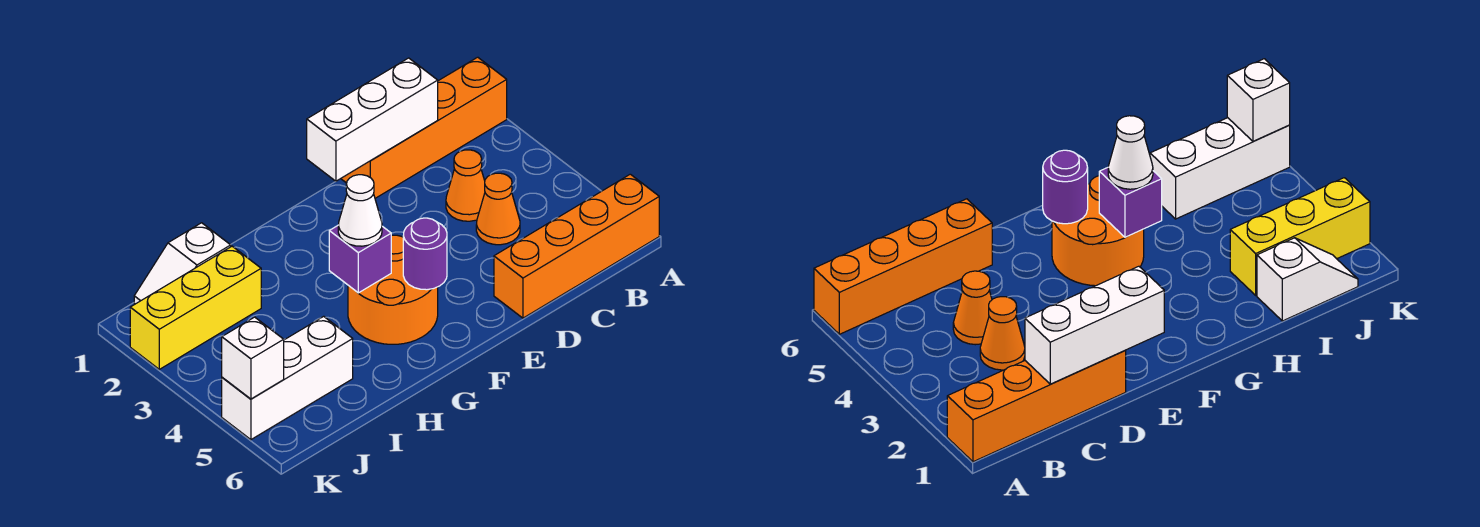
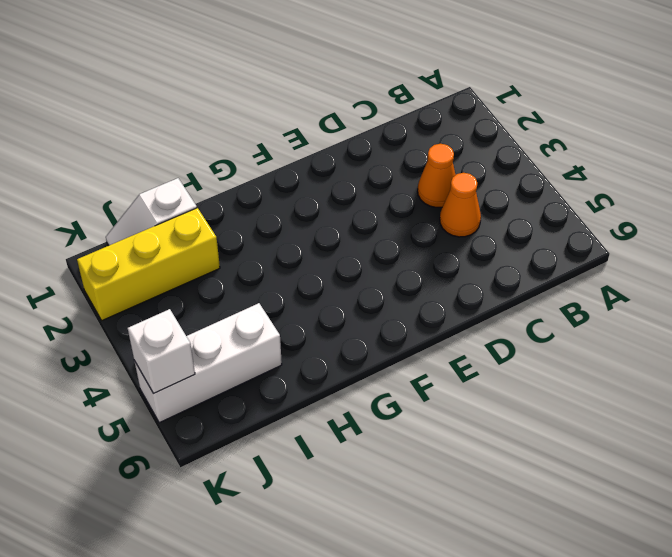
none -> orange brick A1:D1 level 1
none -> orange brick A6:D6 level 1
none -> orange round brick F4:G5 level 1

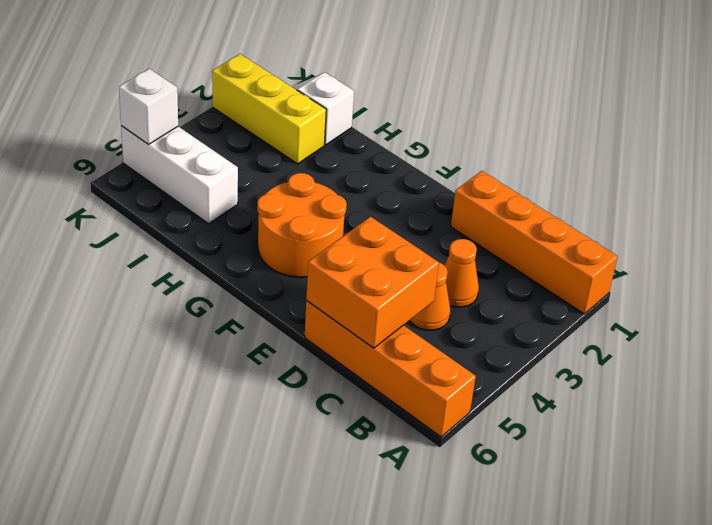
orange brick C5:D6 level 2 -> none
none -> white brick C1:E1 level 2
none -> purple round brick F5 level 2
none -> purple brick G4 level 2

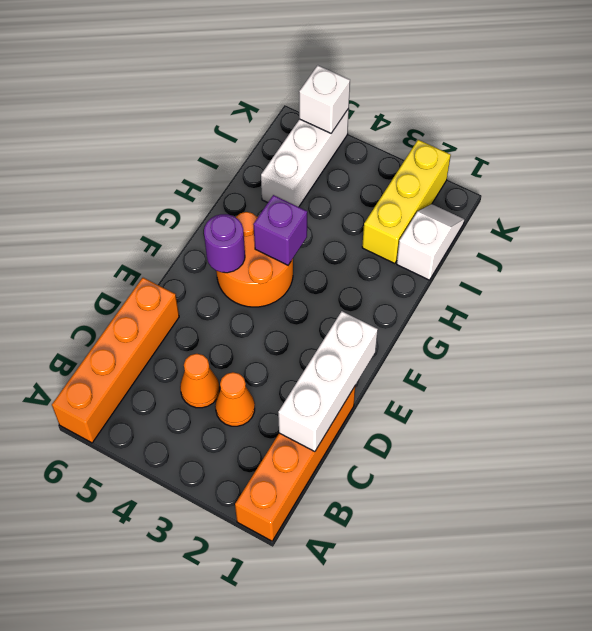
none -> white cone G4 level 3

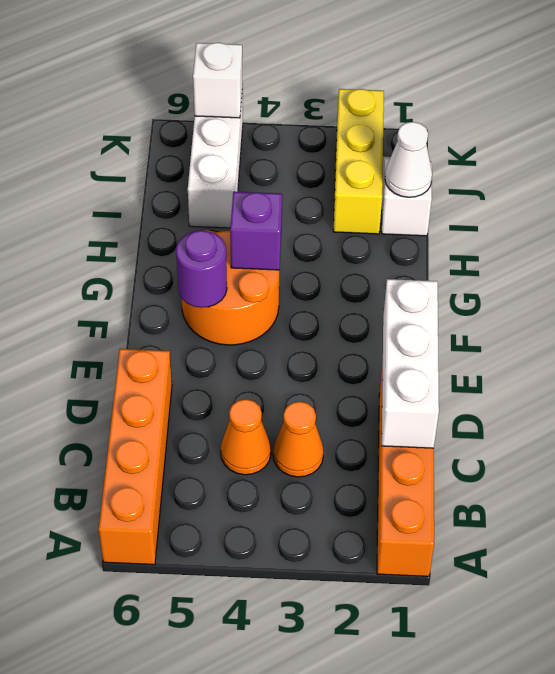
white cone I1 level 2 -> white cone G4 level 3

